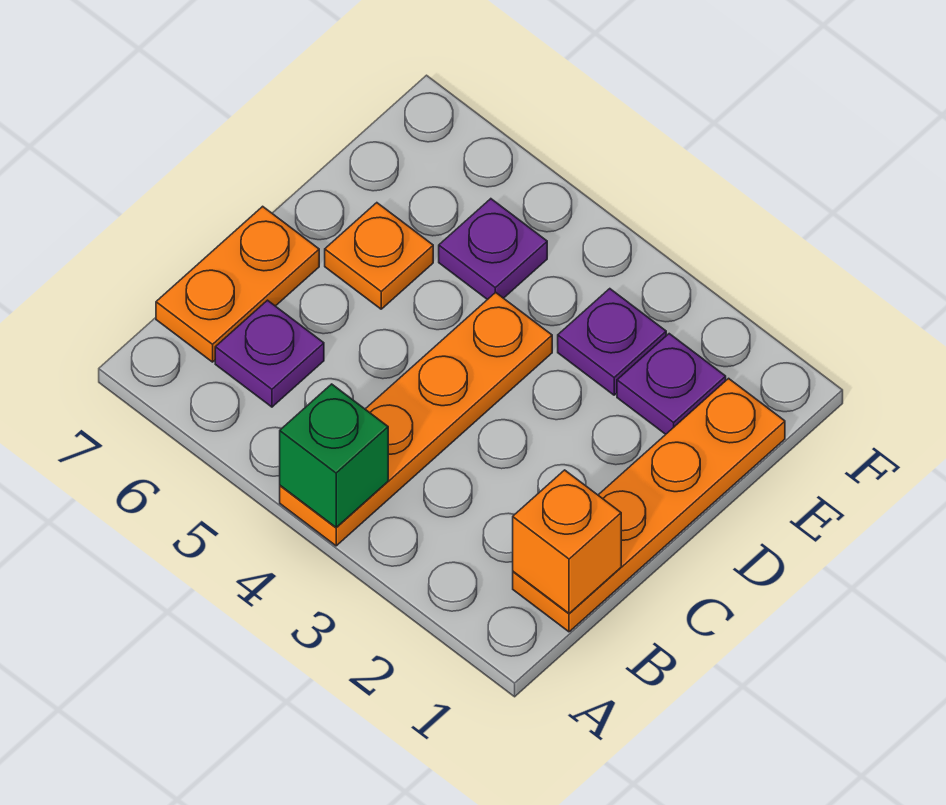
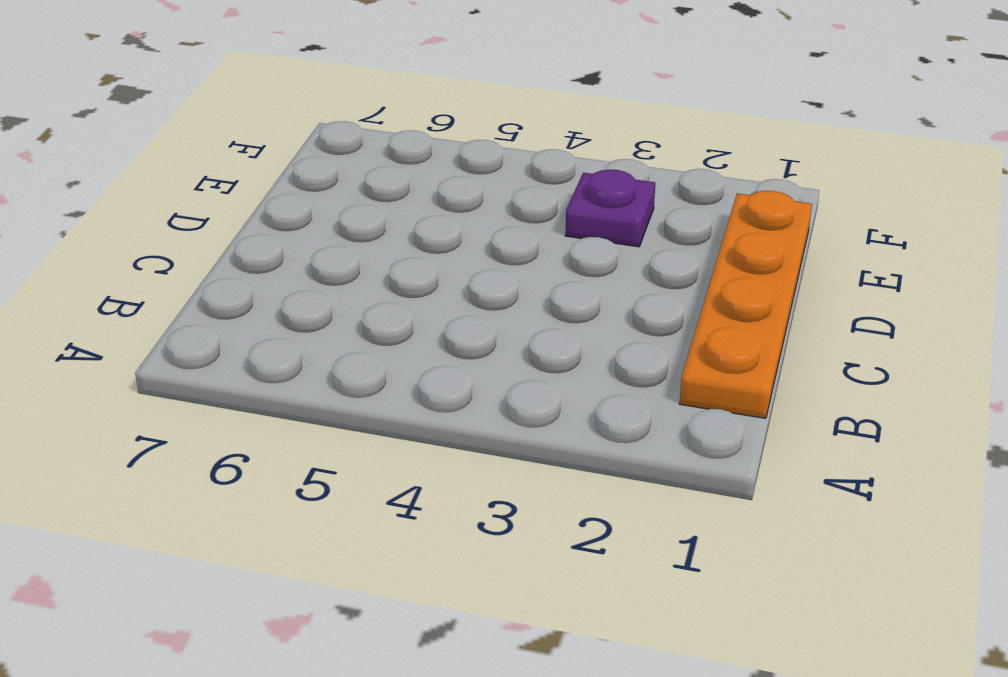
none -> orange plate A4:D4 level 1
none -> purple plate B6 level 1

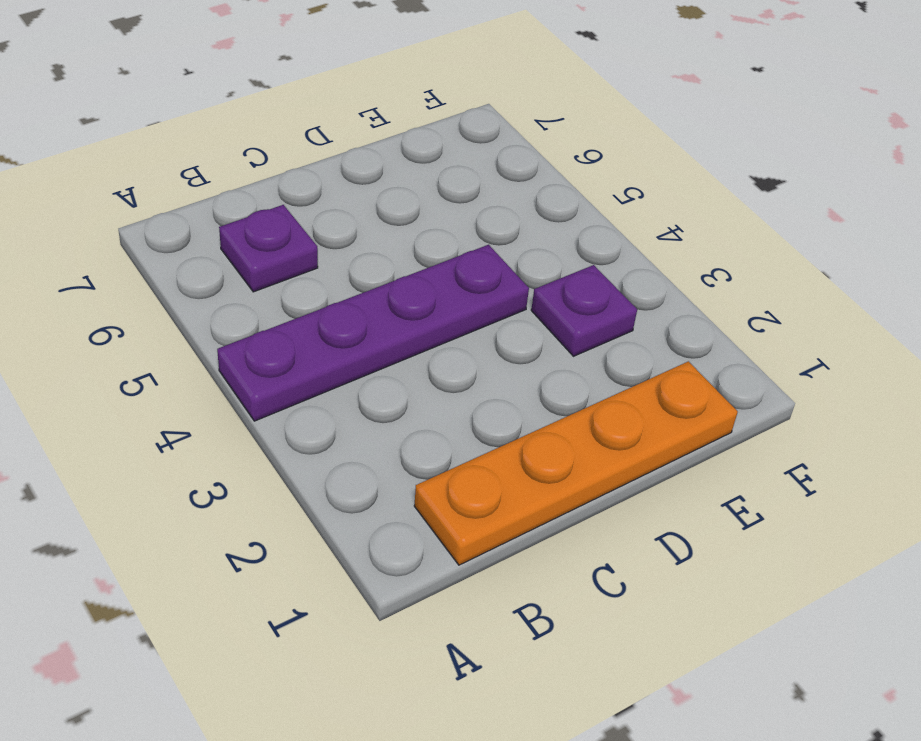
purple plate A4:D4 level 1 -> orange plate A4:D4 level 1
none -> orange plate B7:C7 level 1
none -> orange plate D6 level 1

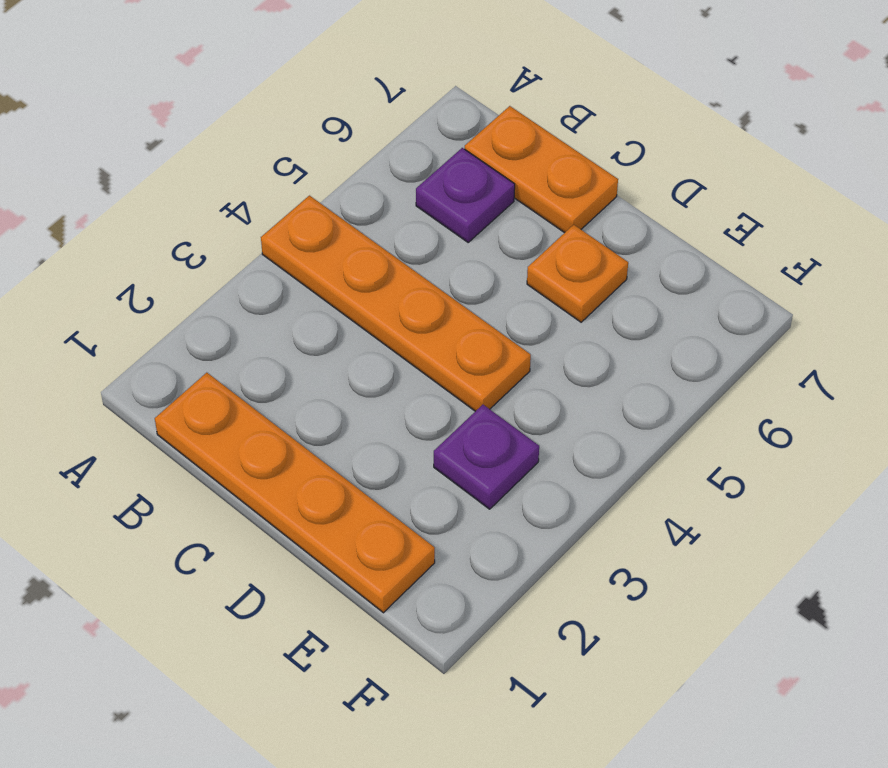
none -> purple plate E2 level 1
none -> purple plate E5 level 1

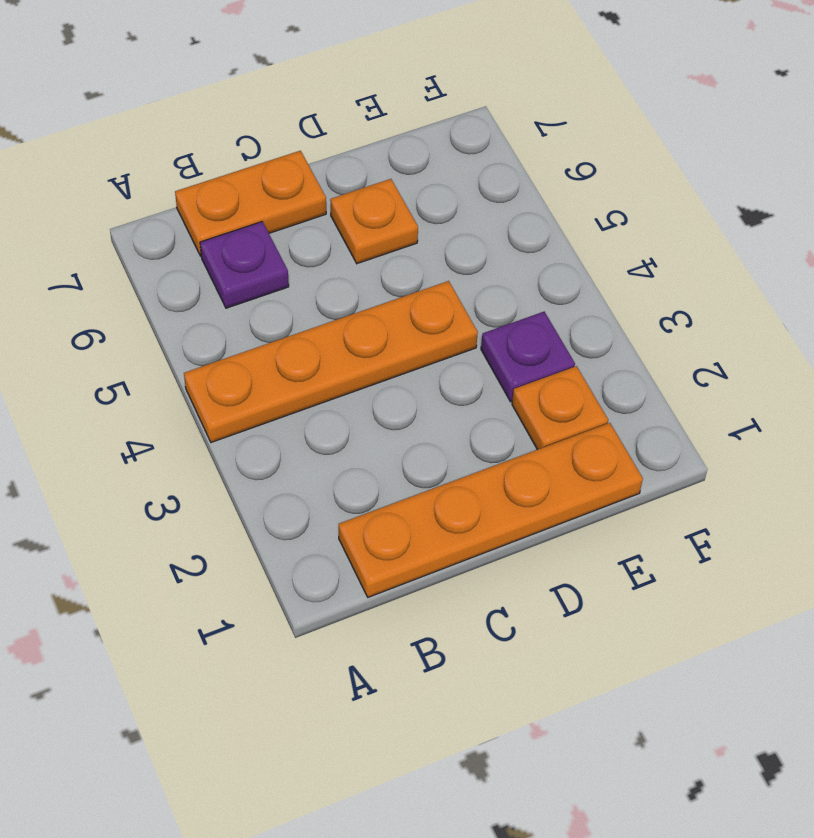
orange plate E2 level 1 -> purple plate E2 level 1
none -> purple plate E5 level 1
none -> green brick A4 level 2

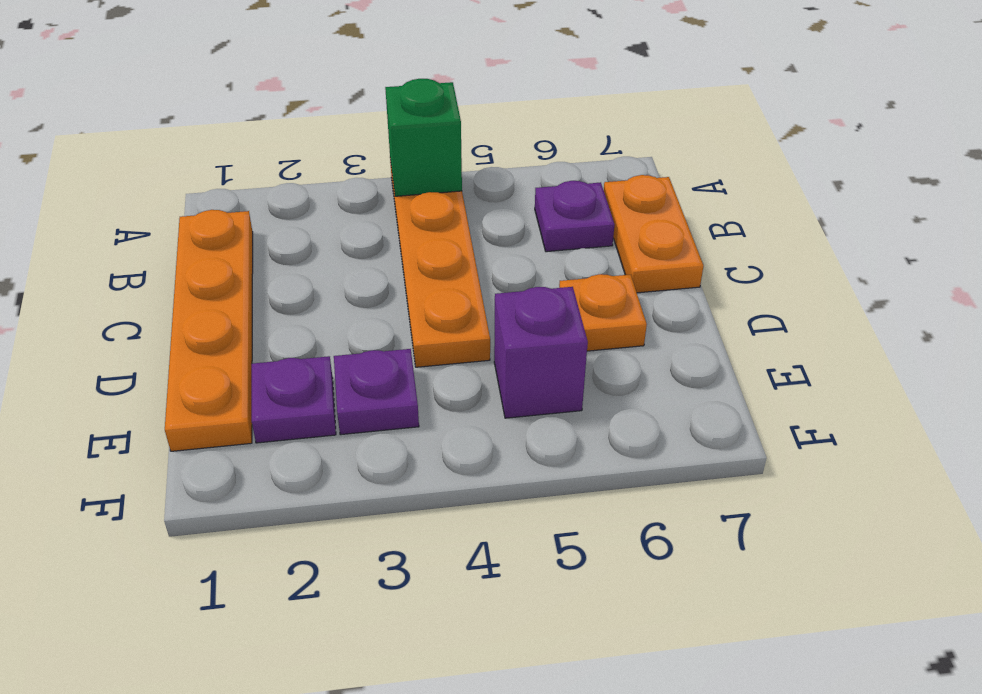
purple brick E5 level 1 -> purple plate E5 level 1
none -> orange brick B1 level 2

